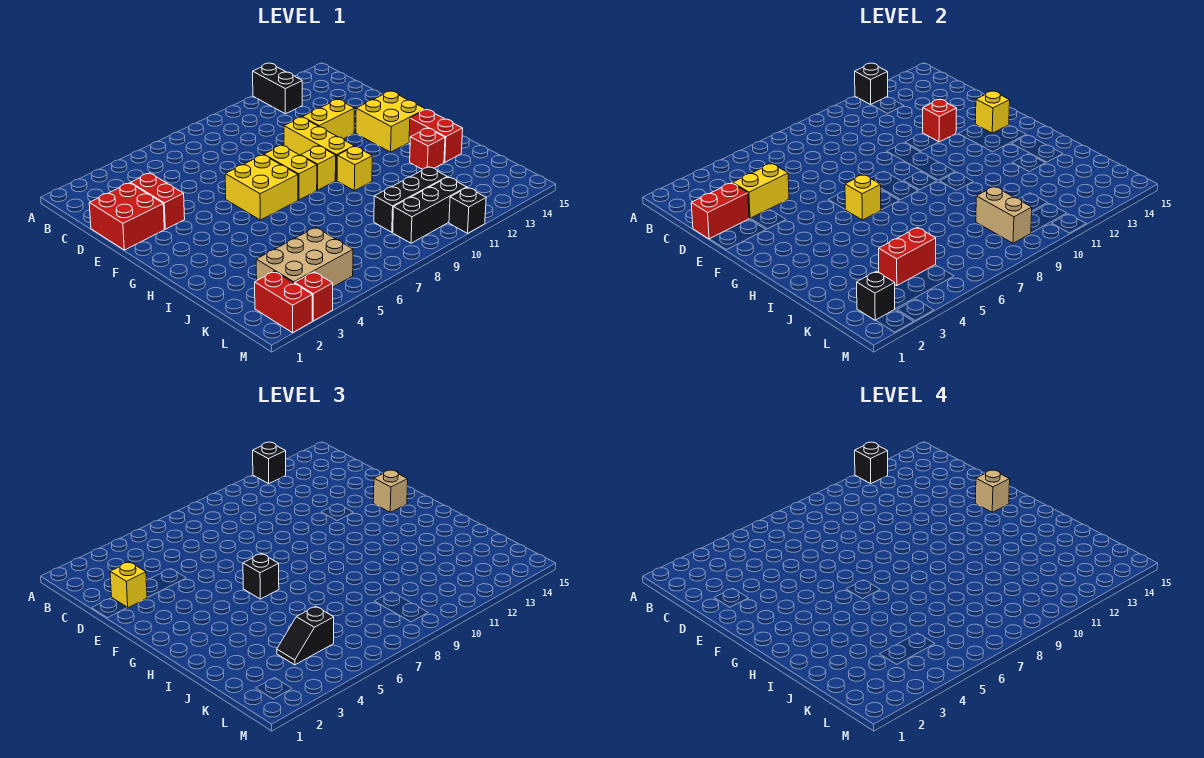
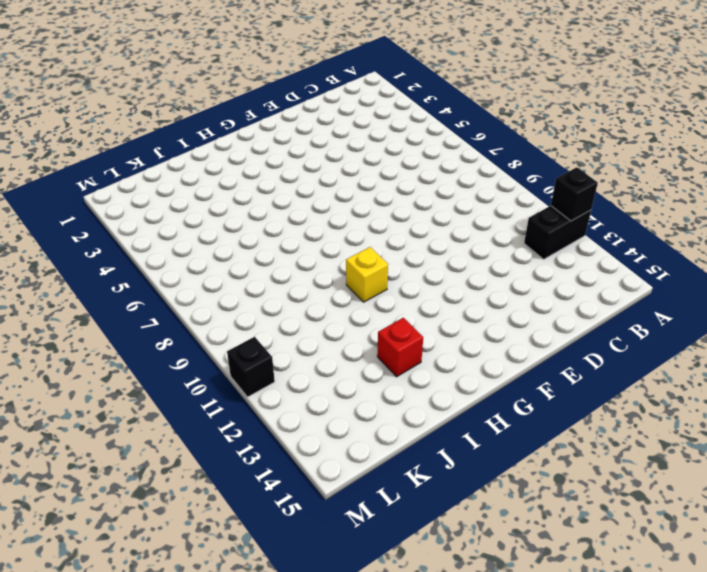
none -> red brick D1:E2 level 1
none -> red brick D3:E3 level 1
none -> yellow brick E10:G10 level 1
none -> yellow brick E11:E12 level 1

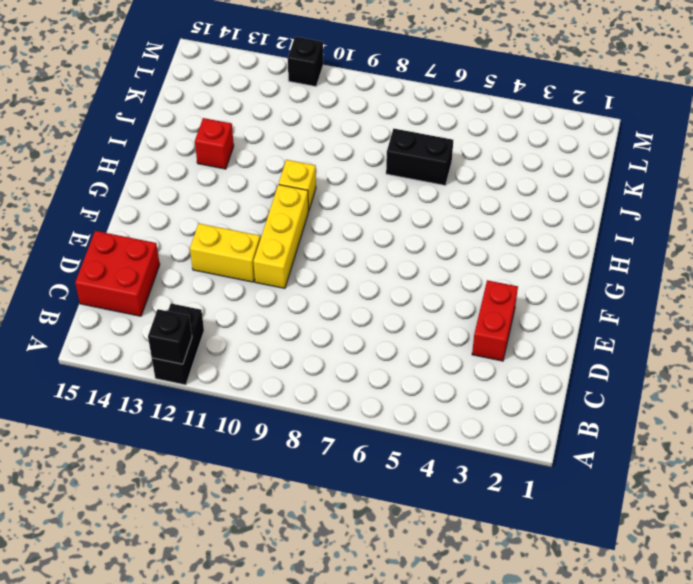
red brick C14:D15 level 1 -> red brick D1:E2 level 1
black brick J6:J7 level 1 -> none
none -> yellow brick F6:G7 level 1
none -> yellow brick F8:G8 level 1
none -> yellow brick F13:G14 level 1
none -> yellow brick G9 level 1

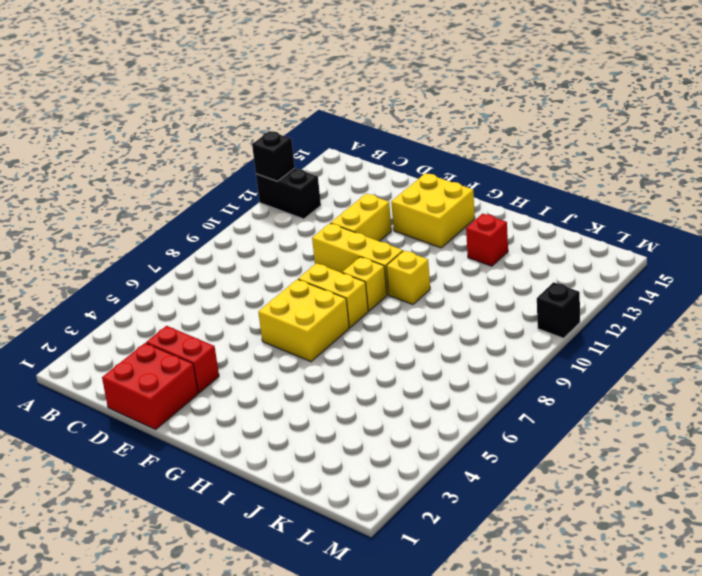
none -> red brick H14:I14 level 1
none -> tan brick K3:L5 level 1
none -> black brick K9:K11 level 1
none -> red brick L2:M2 level 1

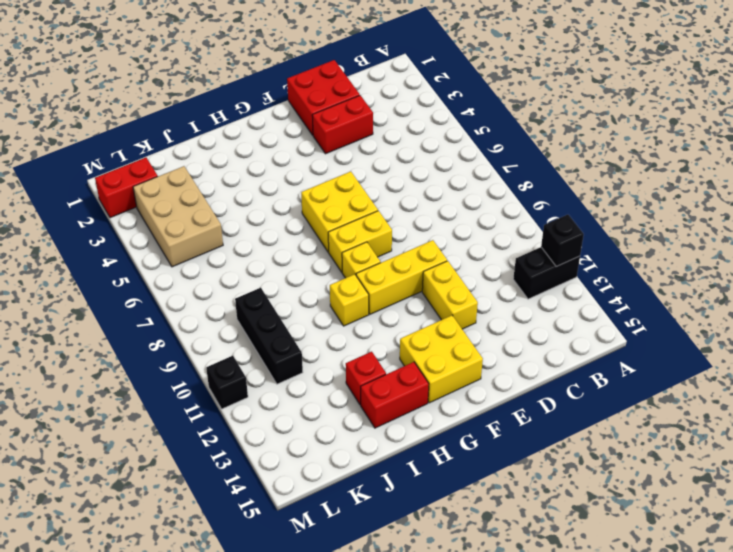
none -> black brick L9:L11 level 1
none -> red brick M3 level 1
none -> red brick D1:D2 level 2
none -> yellow brick D3:D4 level 2

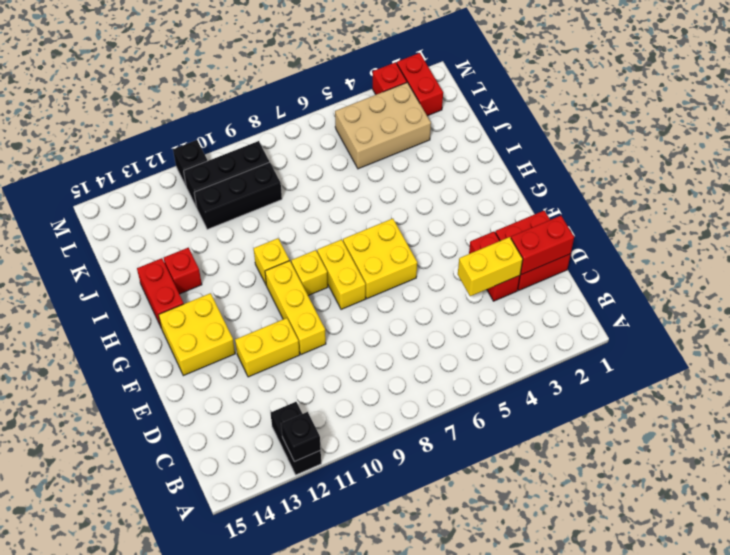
none -> red brick E12 level 2
none -> yellow brick F14 level 2
none -> yellow brick G6 level 2
none -> red brick K4:K5 level 2

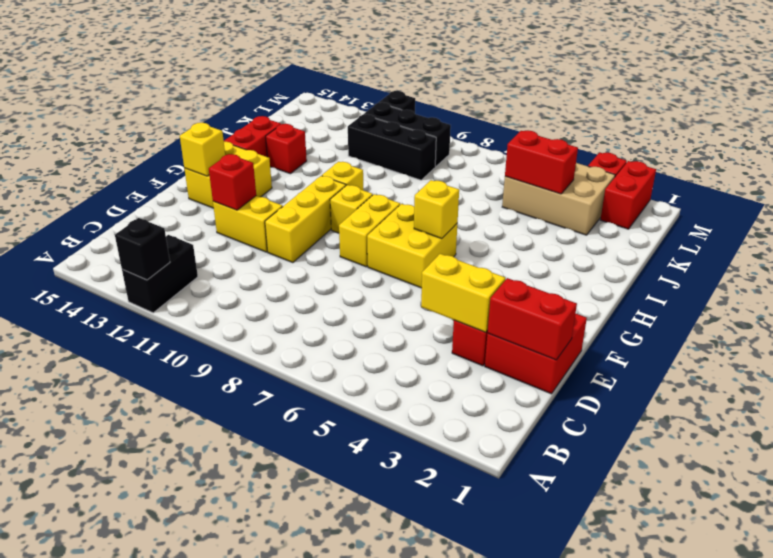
none -> tan brick K9:L9 level 2
none -> black brick L2 level 2
none -> black brick A12 level 3
none -> yellow brick D2 level 3

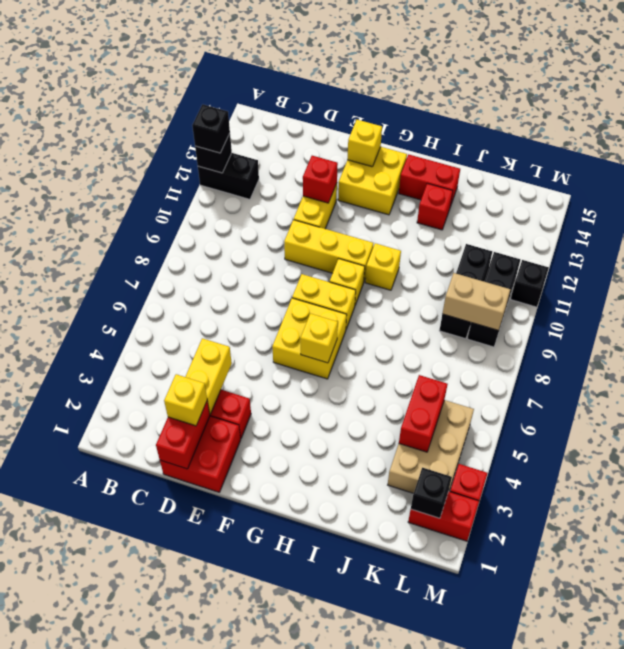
none -> tan brick F14 level 3
none -> black brick G6 level 3
none -> black slope K4:K5 level 3 top 5
none -> black brick A12 level 4

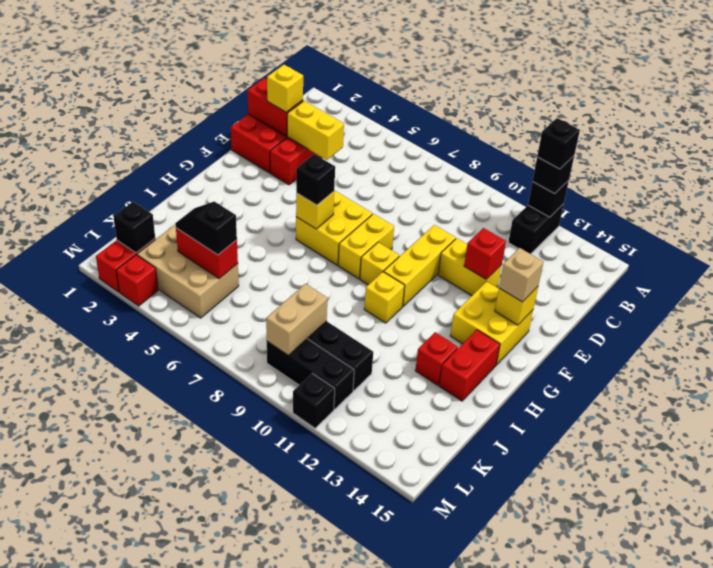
none -> tan brick F14 level 4

